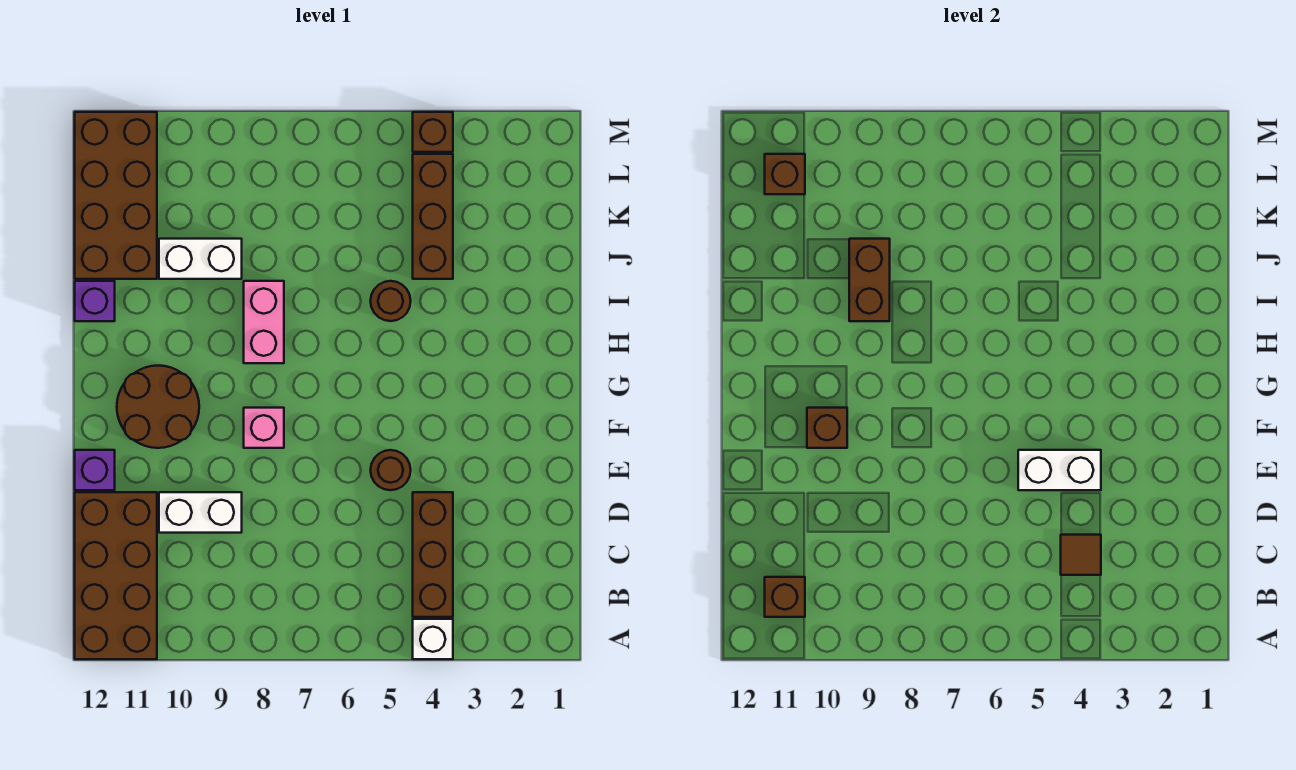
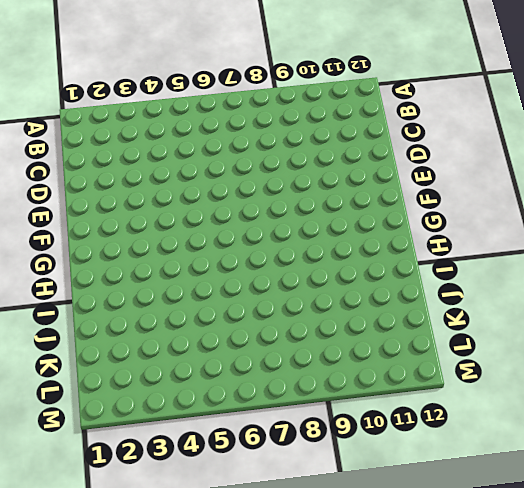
none -> white brick A4 level 1
none -> brown brick A11:D12 level 1
none -> brown brick B4:D4 level 1

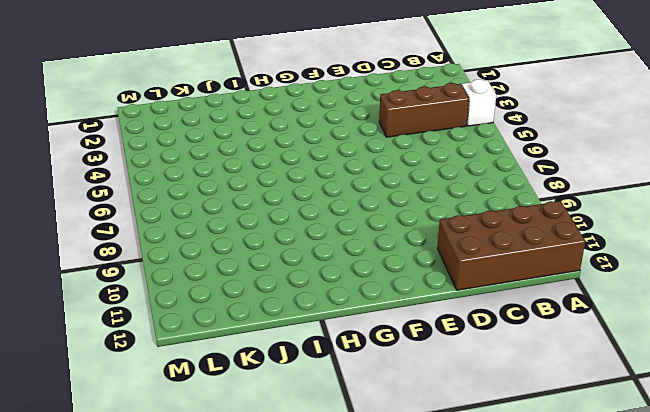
none -> white brick D9:D10 level 1
none -> brown round brick E5 level 1
none -> purple brick E12 level 1

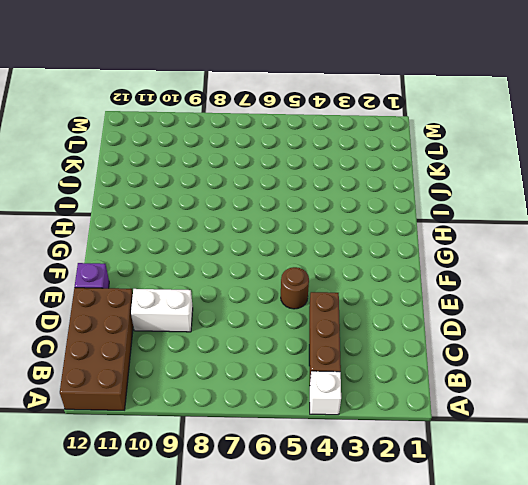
none -> pink brick F8 level 1
none -> brown round brick F10:G11 level 1
none -> pink brick H8:I8 level 1

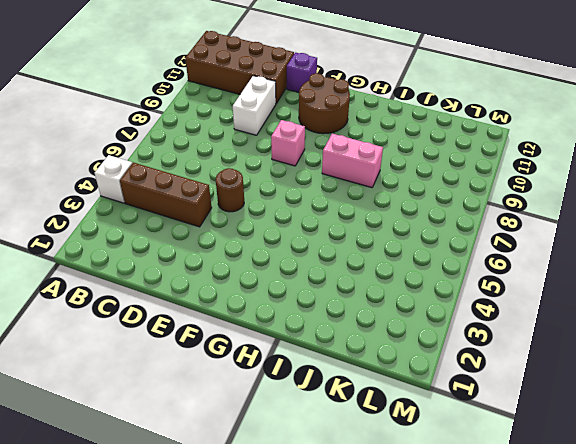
none -> brown round brick I5 level 1
none -> purple brick I12 level 1
none -> brown brick J4:L4 level 1

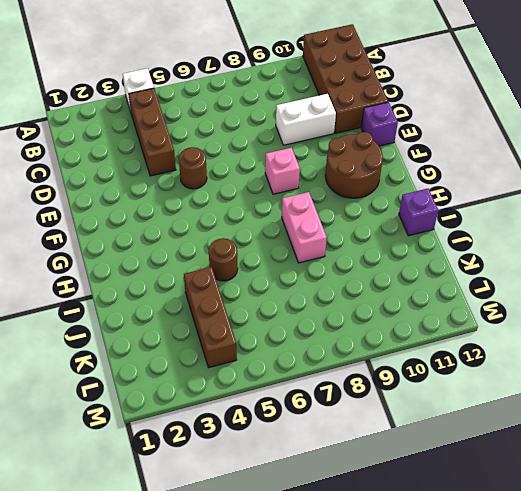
none -> white brick J9:J10 level 1
none -> brown brick J11:M12 level 1
none -> brown brick M4 level 1

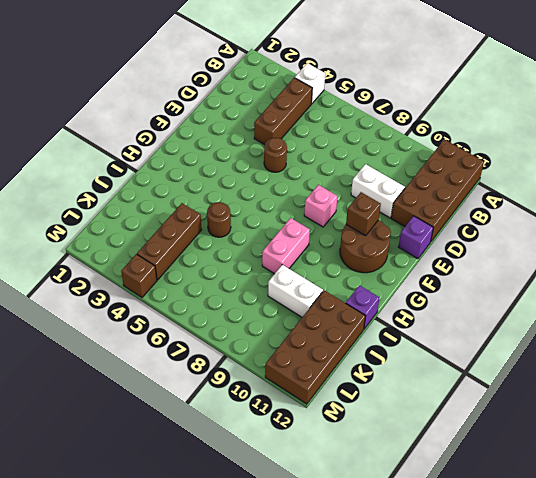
none -> brown brick B11 level 2
none -> brown tile C4 level 2
none -> white brick E4:E5 level 2

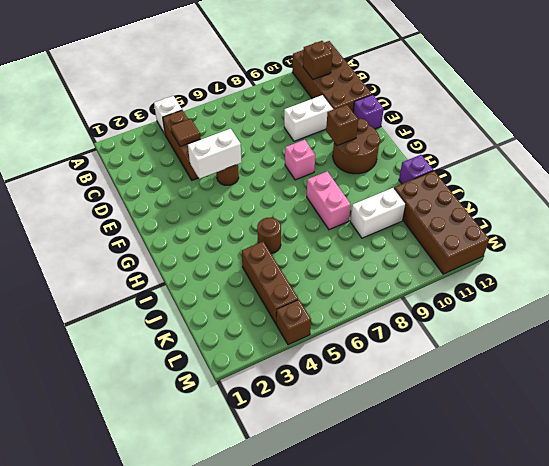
none -> brown brick I9:J9 level 2
none -> brown brick L11 level 2

